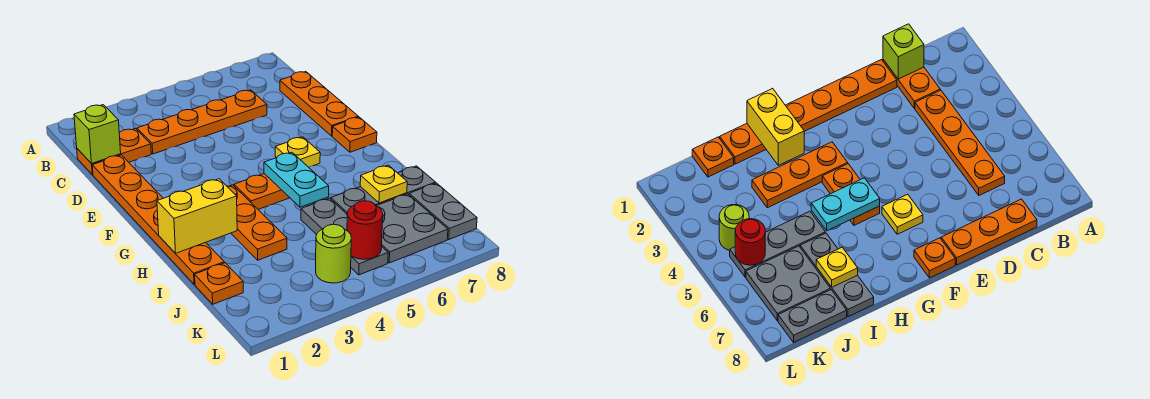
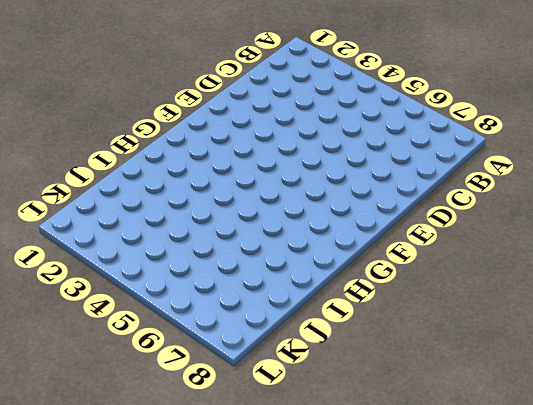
none -> orange plate C1:C2 level 1
none -> orange plate C3:C6 level 1
none -> orange plate C8:E8 level 1

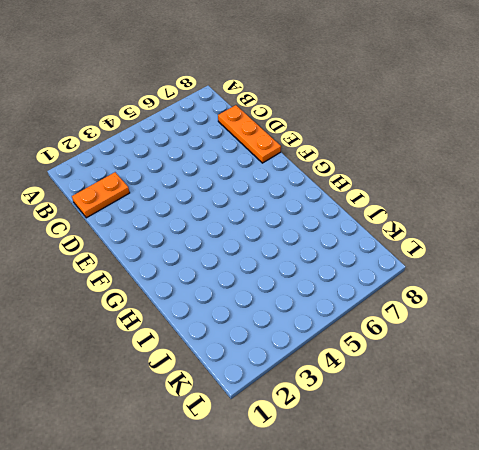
none -> orange plate C3:C6 level 1
none -> orange plate D1:I1 level 1
none -> yellow plate F6 level 1

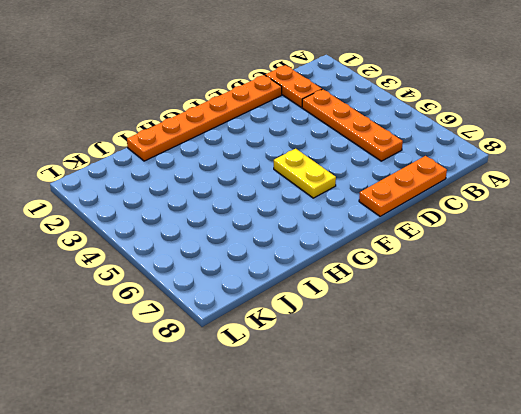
yellow plate F5:F6 level 1 -> yellow plate F6 level 1
none -> orange plate F8 level 1
none -> orange plate G3:I3 level 1
none -> orange plate G4:G5 level 1

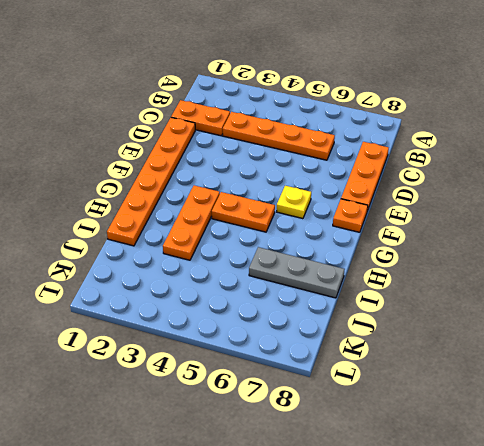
none -> grey plate I5:K5 level 1
none -> orange plate J1 level 1
none -> grey plate J6:K7 level 1

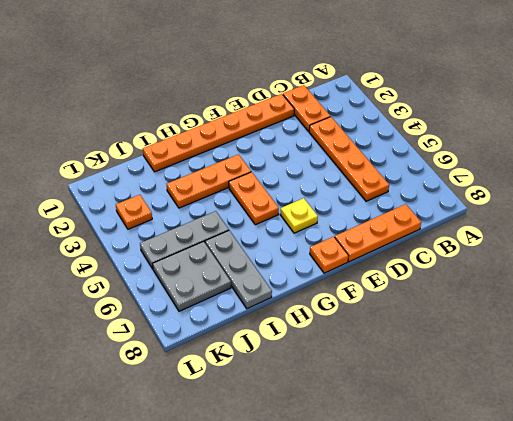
orange plate K3 level 1 -> orange plate J1 level 1
none -> grey plate J8:K8 level 1
none -> lime round brick K4 level 1
none -> lime brick C1 level 2

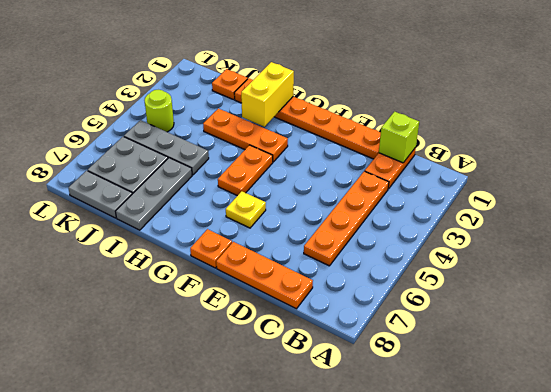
none -> cyan plate G5:H5 level 2
none -> yellow plate I7 level 2
none -> red round brick K5 level 2

